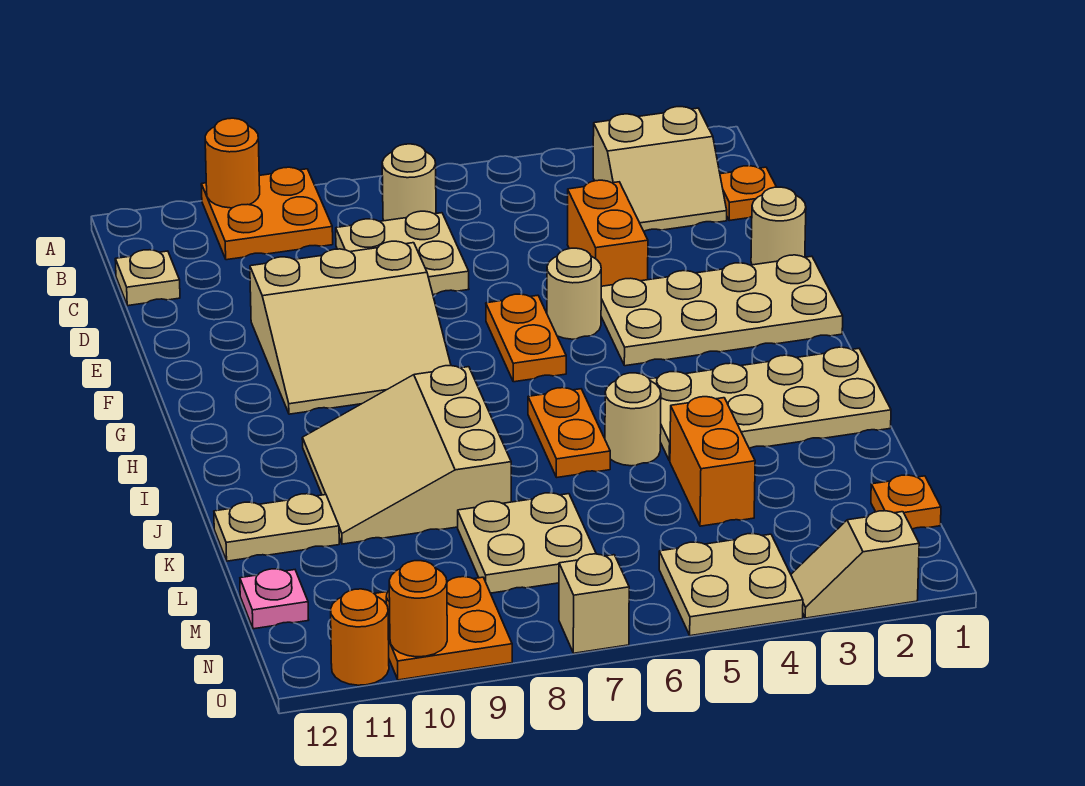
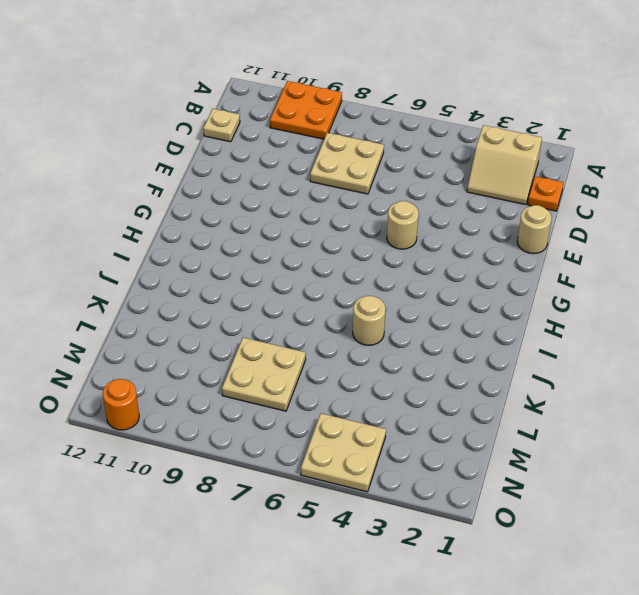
none -> tan round brick B7 level 1
none -> orange brick D4:E4 level 1
none -> tan slope E8:G10 level 1 top E

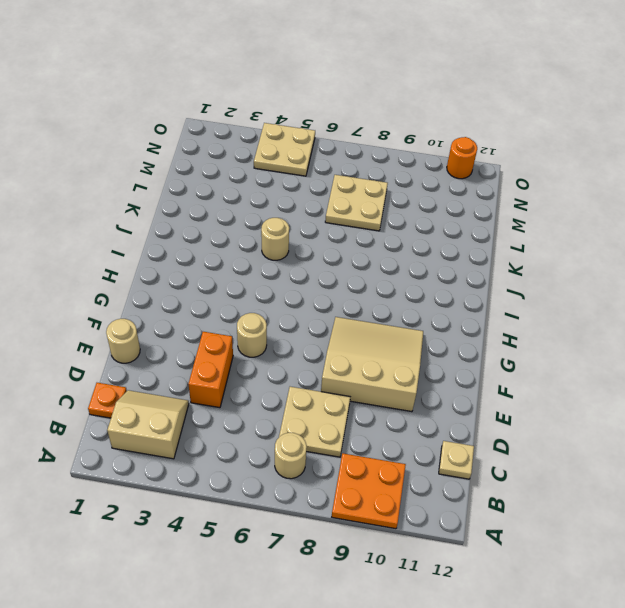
none -> tan plate F1:G4 level 1
none -> orange plate F6:G6 level 1
none -> tan plate I1:J4 level 1

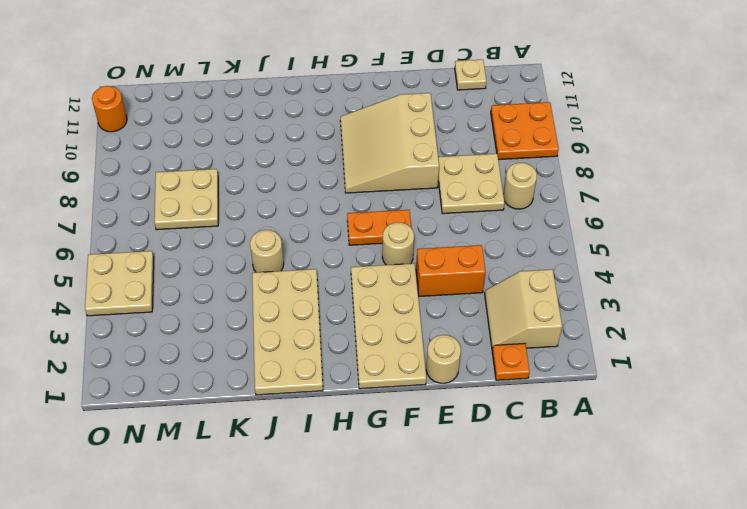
none -> orange plate I6:J6 level 1
none -> tan slope I8:K10 level 1 top 8
none -> orange brick K4:L4 level 1

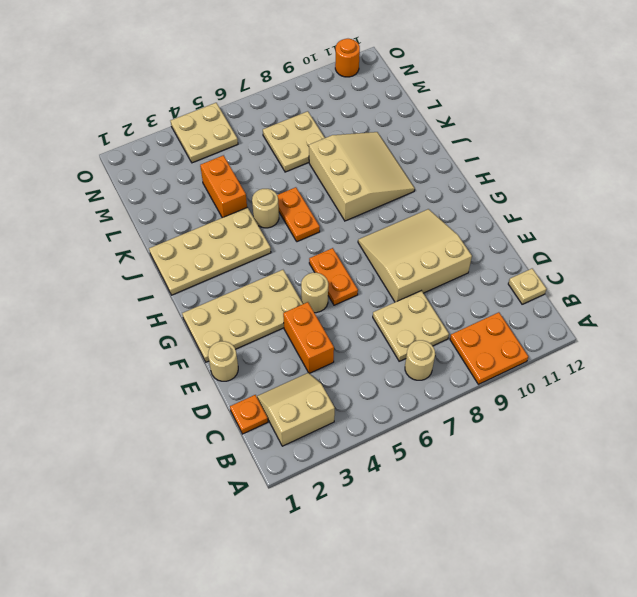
none -> tan plate K11:K12 level 1
none -> orange plate M1 level 1
none -> pink plate M12 level 1

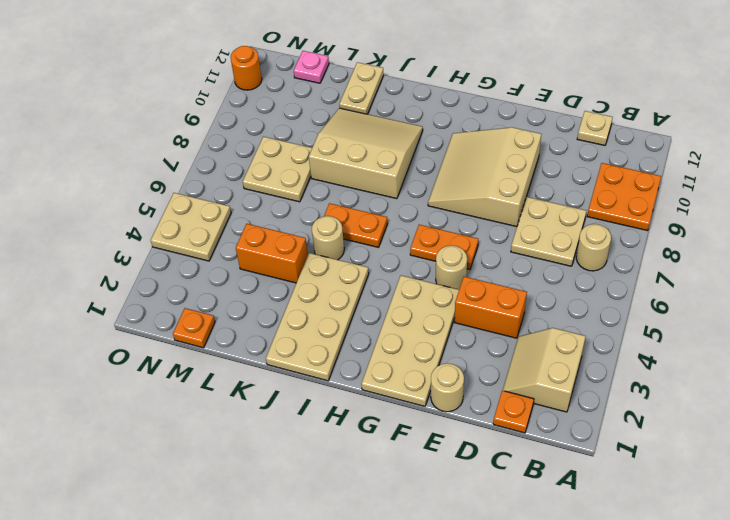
none -> orange plate N9:O10 level 1
none -> tan slope O2:O3 level 1 top 2
none -> tan brick O7 level 1

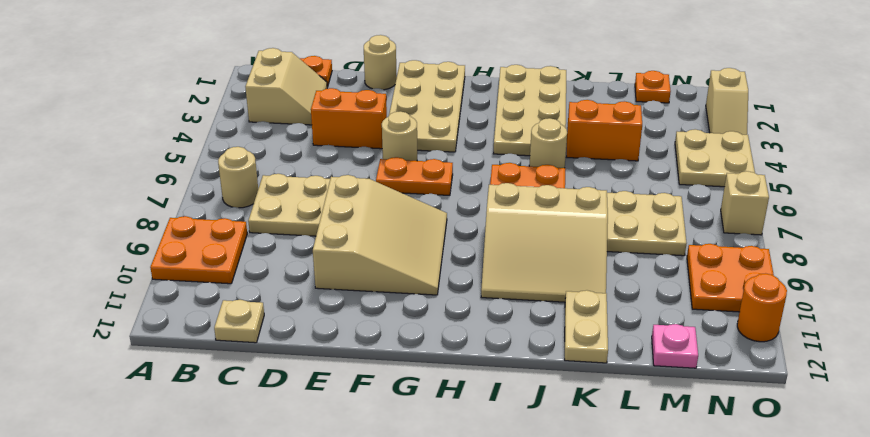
none -> orange round brick A10 level 2
none -> orange round brick O10 level 2

